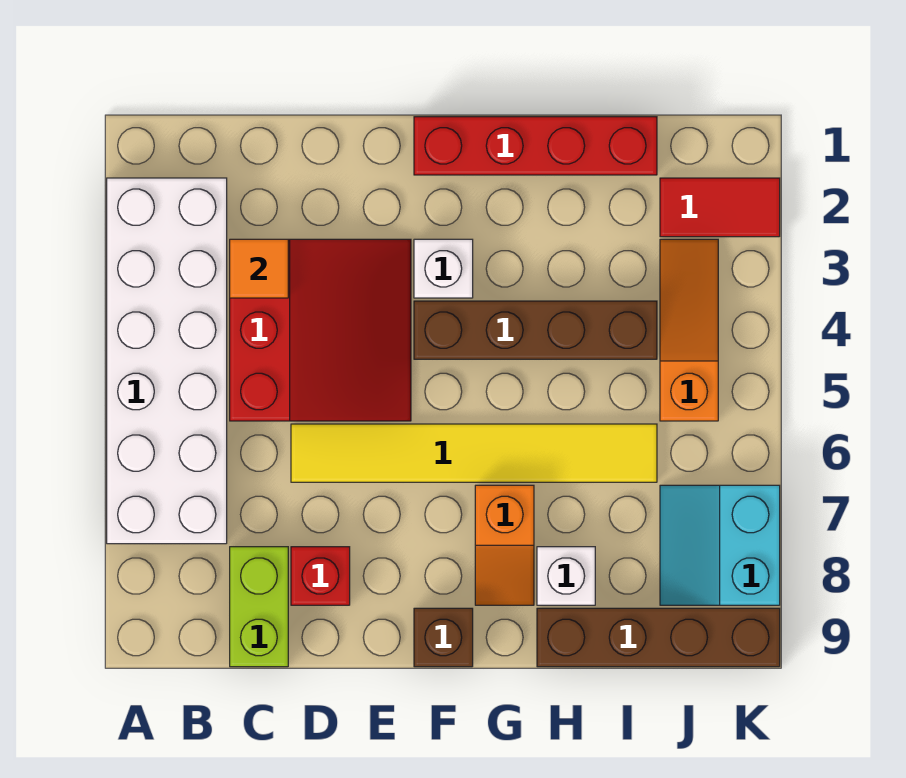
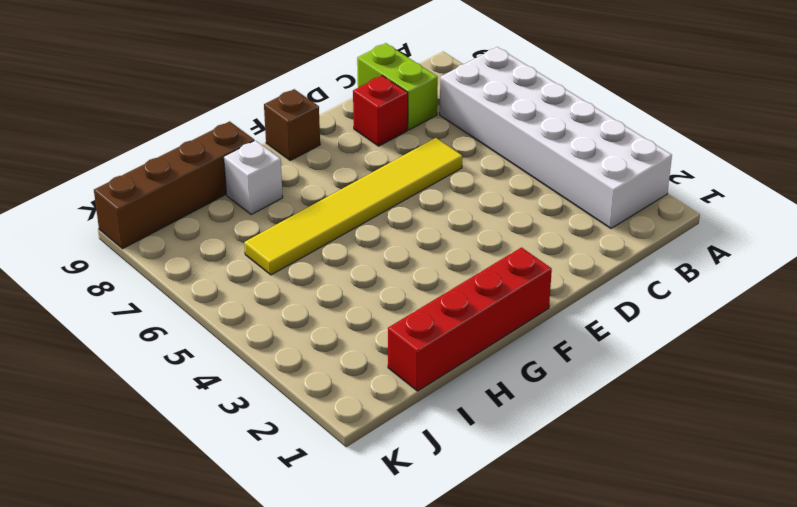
none -> red slope C3:E5 level 1 top C
none -> white brick F3 level 1
none -> brown brick F4:I4 level 1

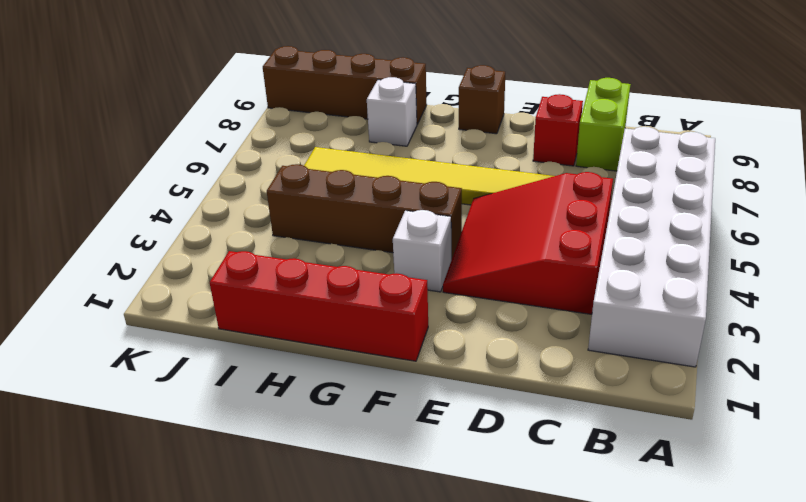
none -> orange slope G7:G8 level 1 top 7
none -> red tile J2:K2 level 1
none -> orange slope J3:J5 level 1 top 5

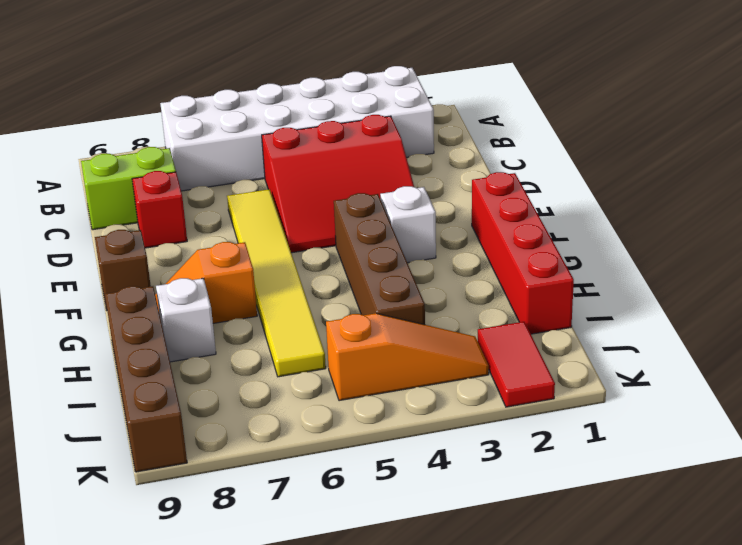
none -> cyan slope J7:K8 level 1 top K
none -> orange tile C3 level 2

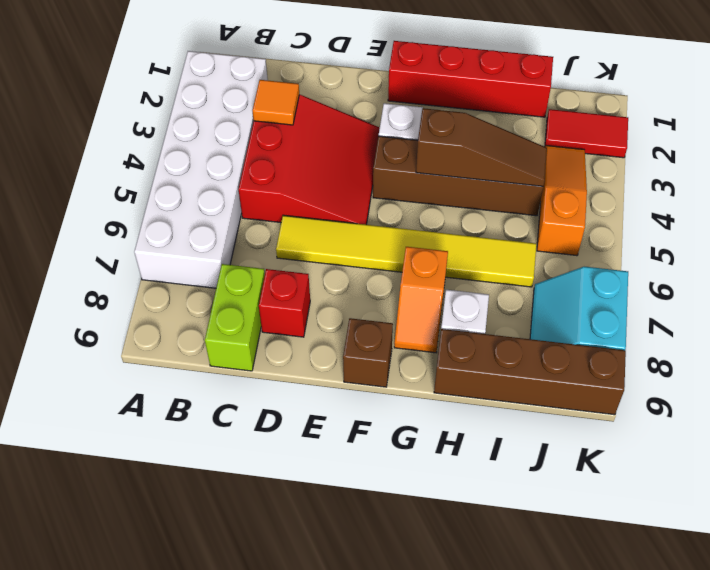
brown slope G4:I4 level 2 top G -> none

